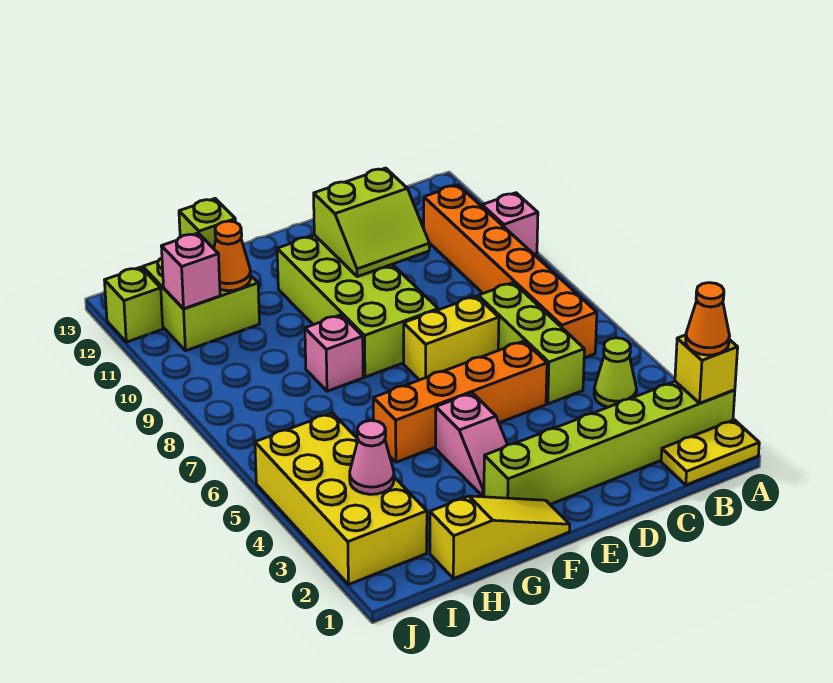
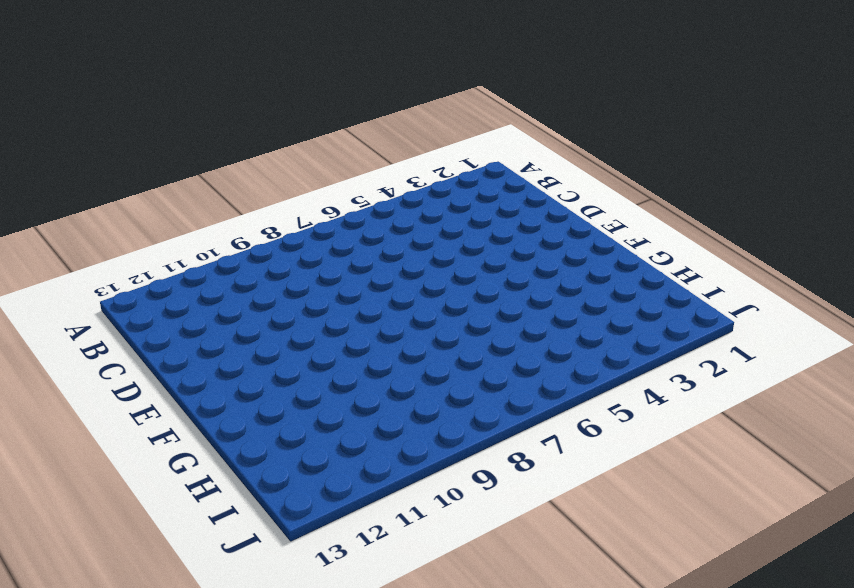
none -> yellow plate A1:B1 level 1
none -> lime brick A2:F2 level 1
none -> pink brick A10 level 1

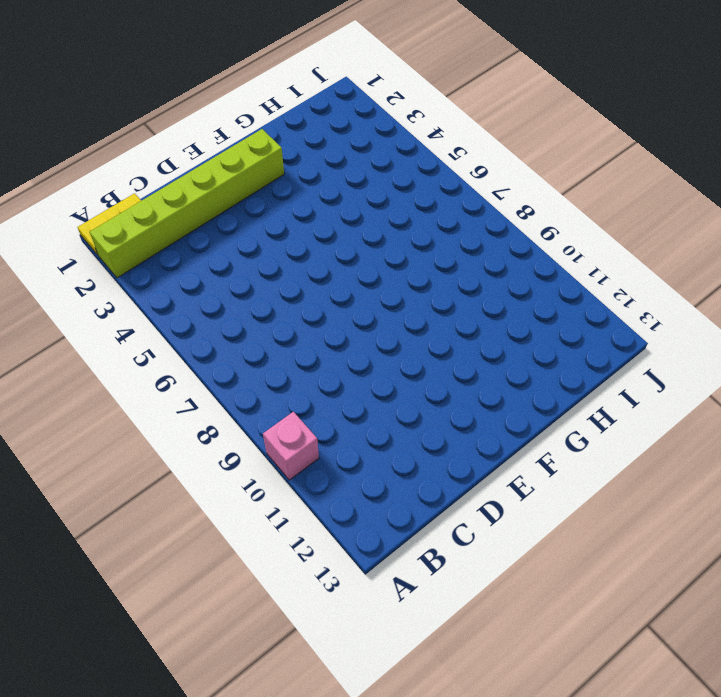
none -> lime cone B4 level 1
none -> orange brick B6:B11 level 1
none -> lime brick C5:C7 level 1

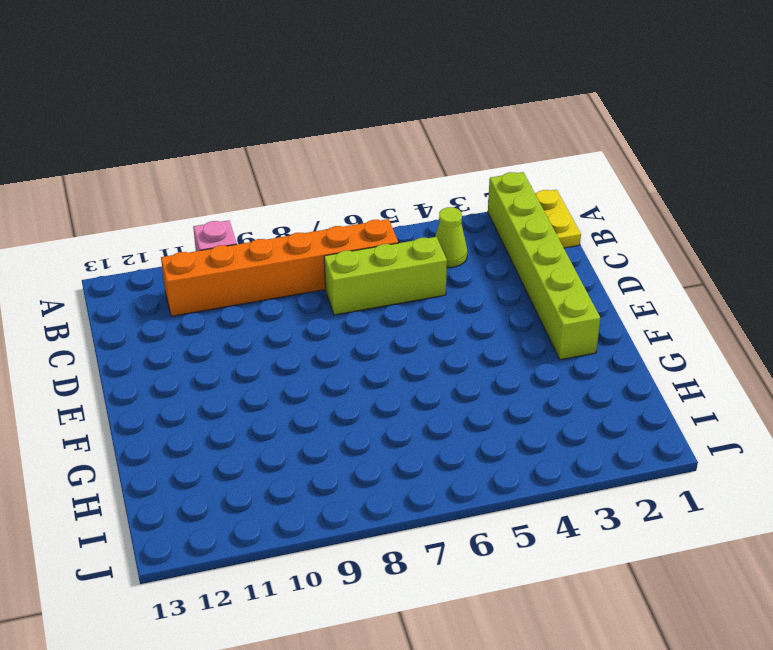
none -> orange brick D5:G5 level 1
none -> yellow brick D7:E7 level 1
none -> lime brick E8:F11 level 1

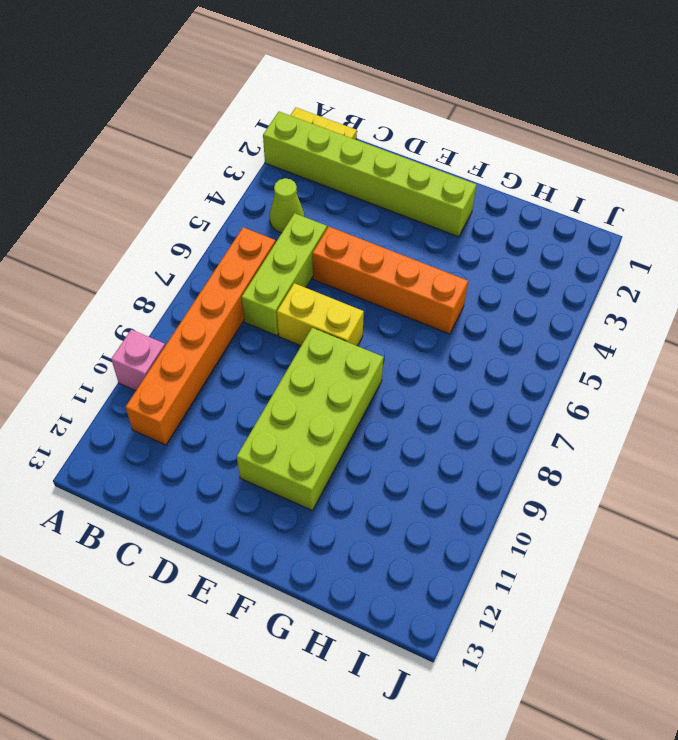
none -> yellow slope F1:H1 level 1 top H
none -> pink slope F3:F4 level 1 top 4
none -> pink brick G8 level 1

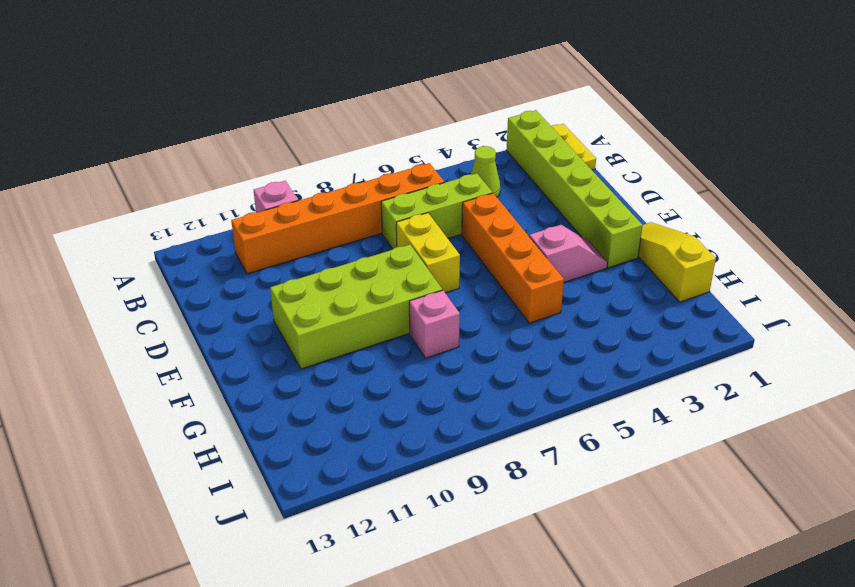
none -> lime brick H11:I12 level 1
none -> yellow brick I2:J5 level 1
none -> lime brick J12 level 1

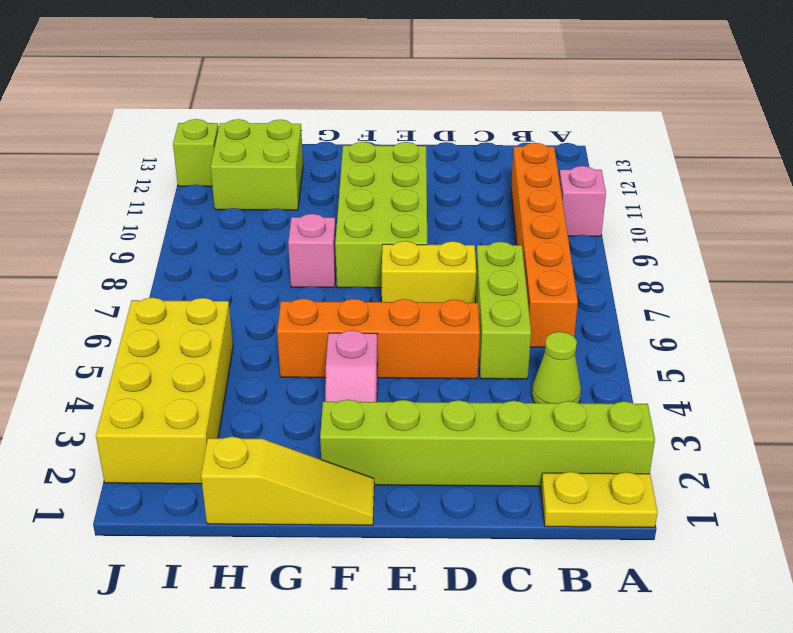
none -> yellow brick A2 level 2
none -> lime slope D10:E11 level 2 top 11
none -> orange cone H11 level 2

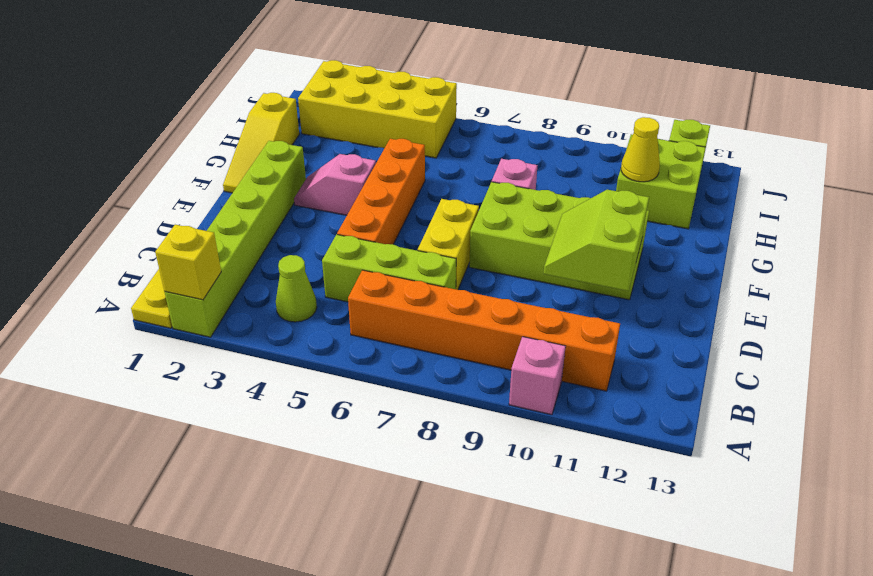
yellow cone H11 level 2 -> orange cone H11 level 2
none -> lime brick H12 level 2
none -> pink cone I3 level 2
none -> pink brick I11 level 2

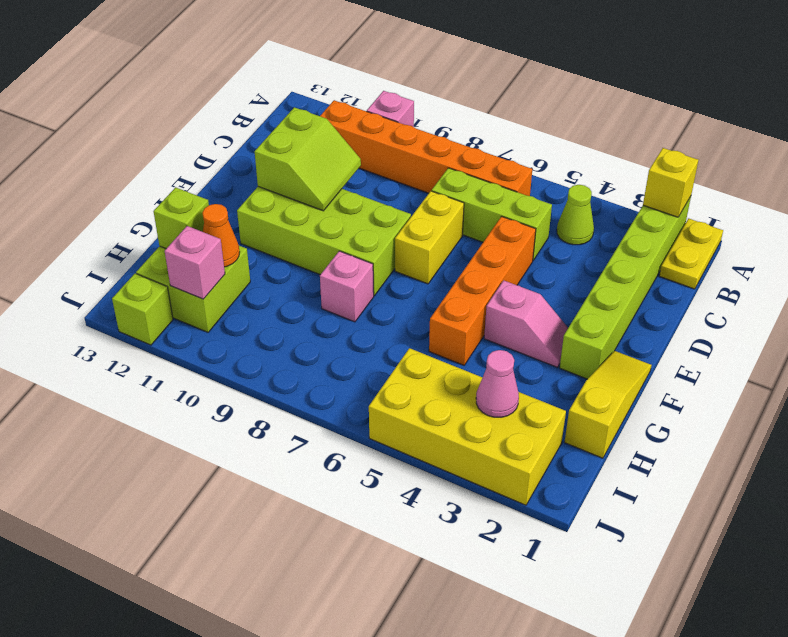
none -> orange cone A2 level 3

